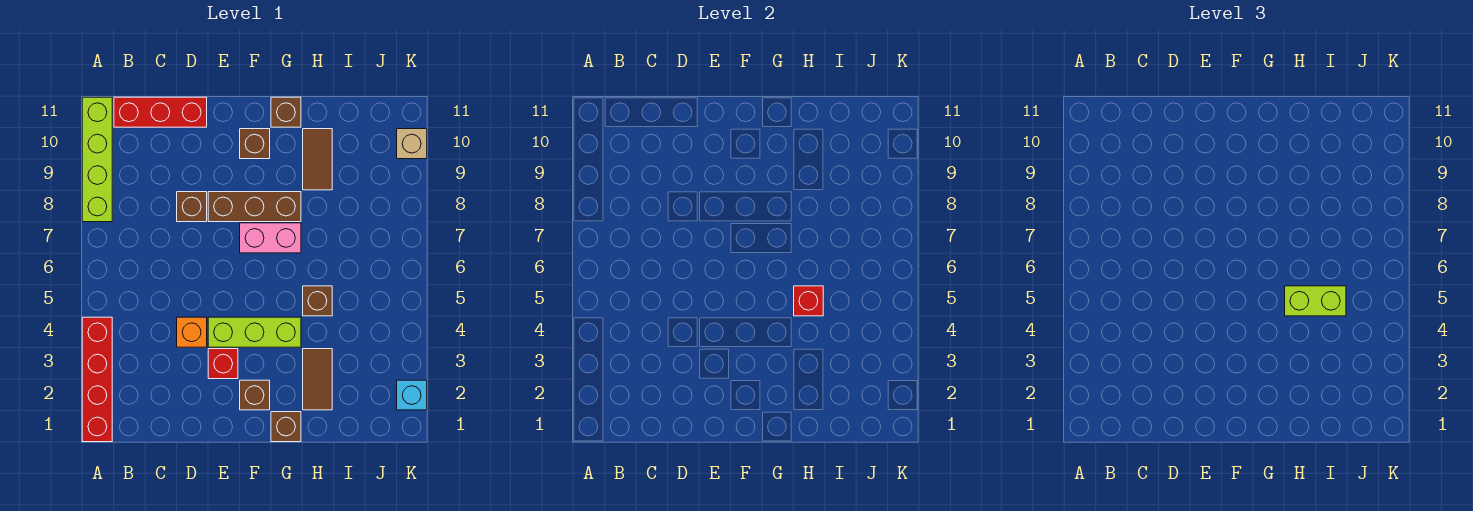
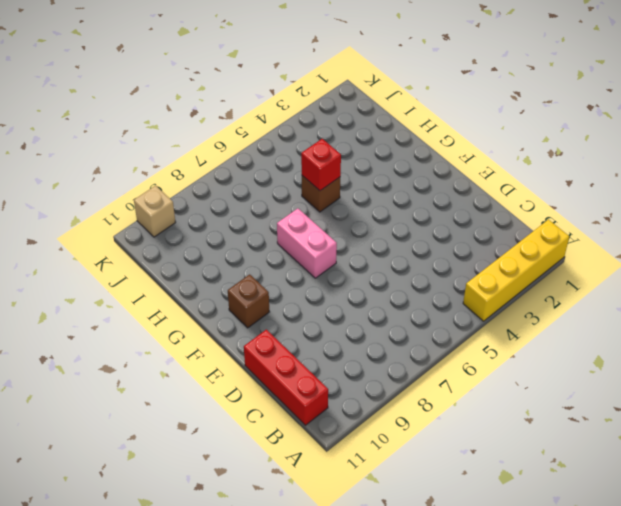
yellow brick A1:A4 level 1 -> red brick A1:A4 level 1
none -> lime brick A8:A11 level 1
none -> orange brick D4 level 1
none -> brown brick D8 level 1

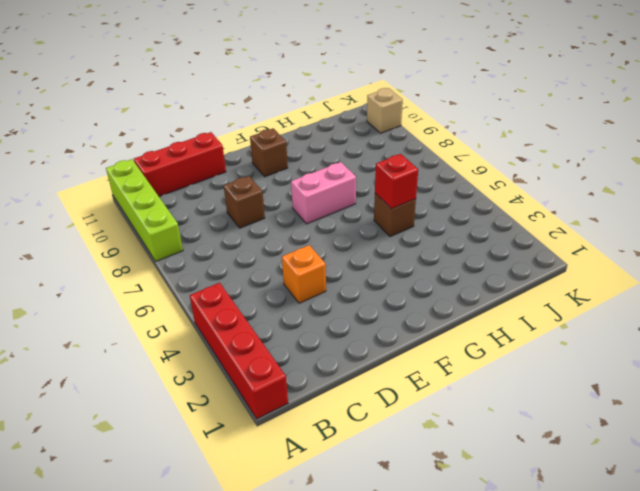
none -> red brick E3 level 1
none -> lime brick E4:G4 level 1
none -> brown brick E8:G8 level 1

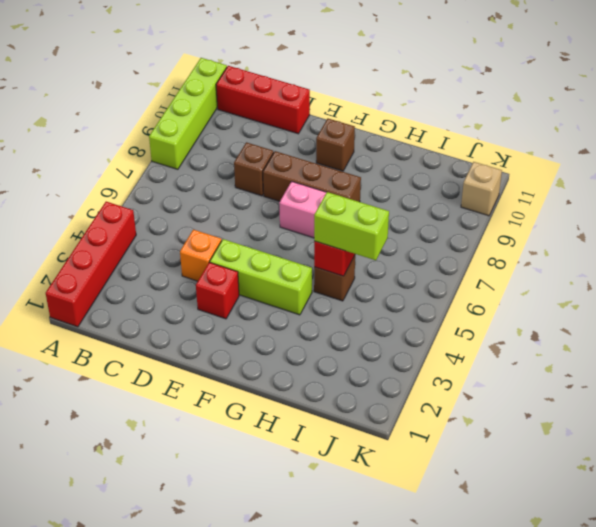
none -> brown brick F2 level 1
none -> brown brick G1 level 1
none -> brown brick G11 level 1

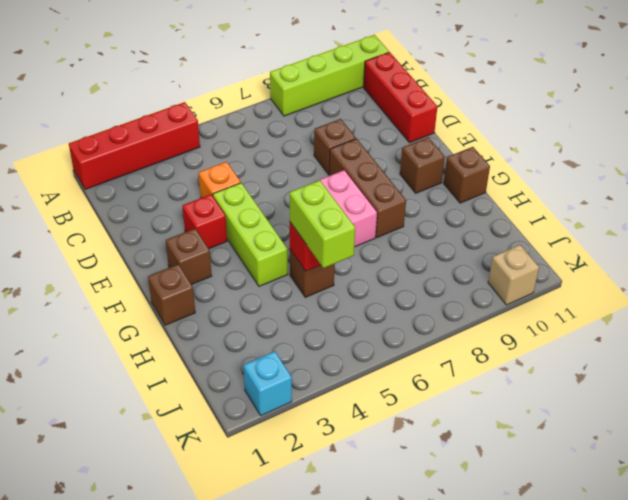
none -> brown tile H2:H3 level 1
none -> brown tile H9:H10 level 1

